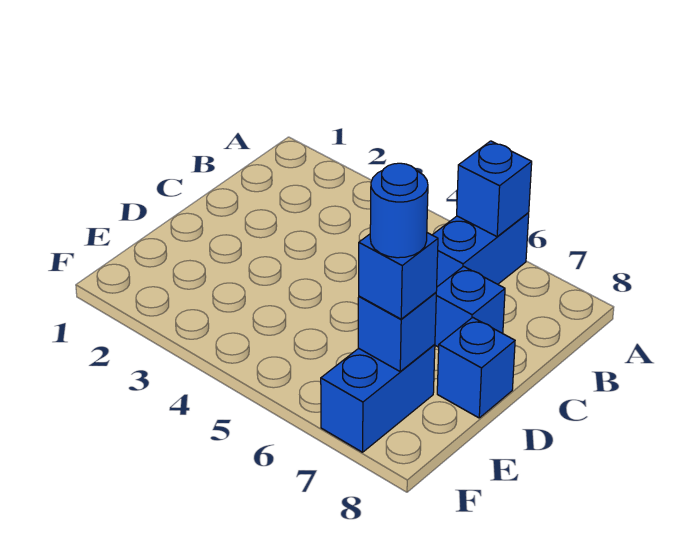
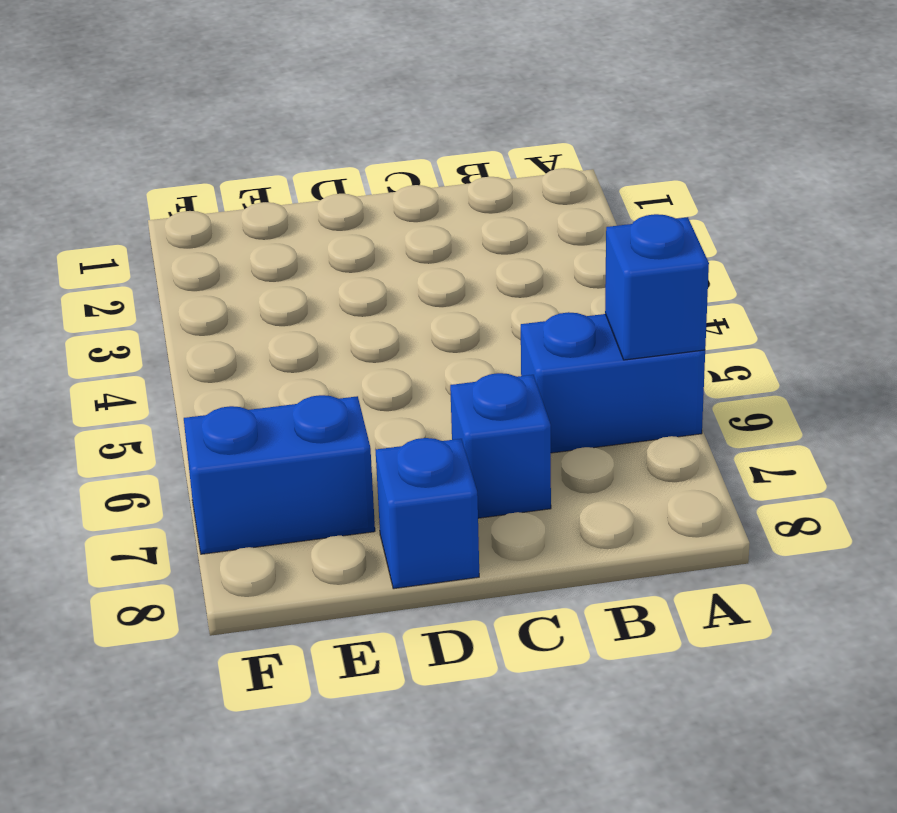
none -> blue brick E7 level 2
none -> blue brick E7 level 3

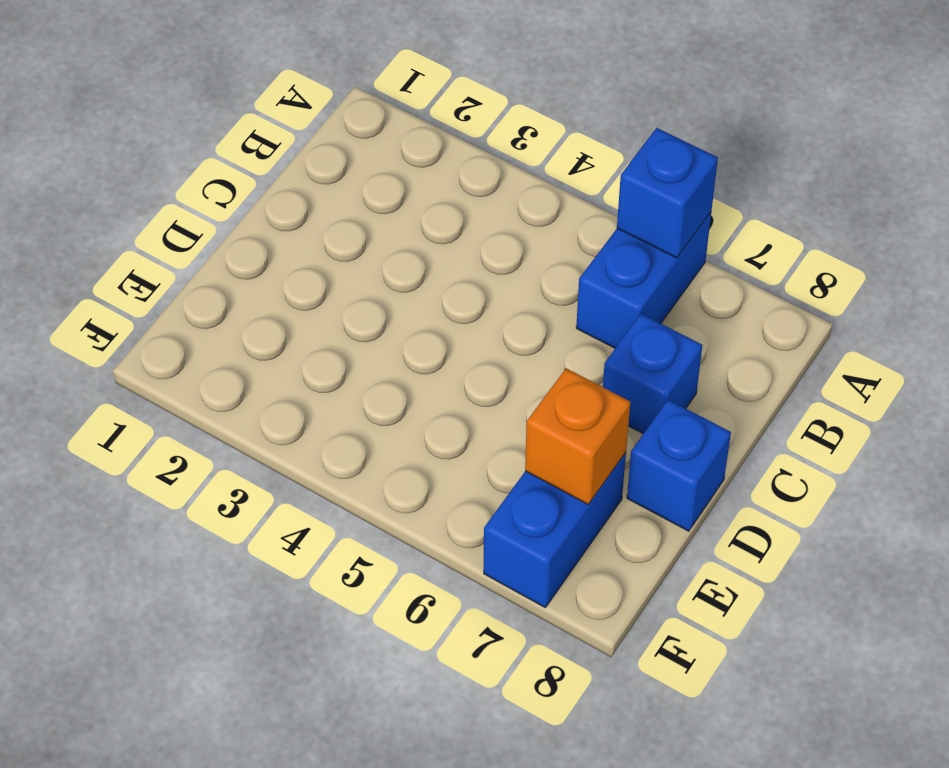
orange brick E7 level 2 -> blue brick E7 level 2
none -> blue brick E7 level 3
none -> blue round brick E7 level 4

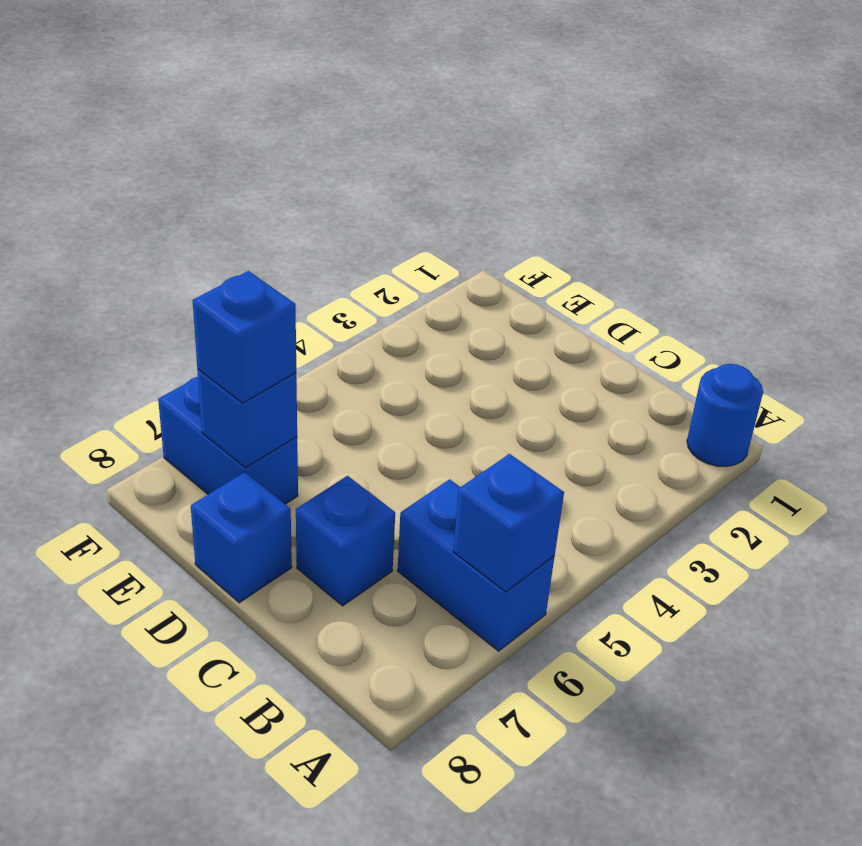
blue round brick A1 level 1 -> blue round brick E7 level 4

